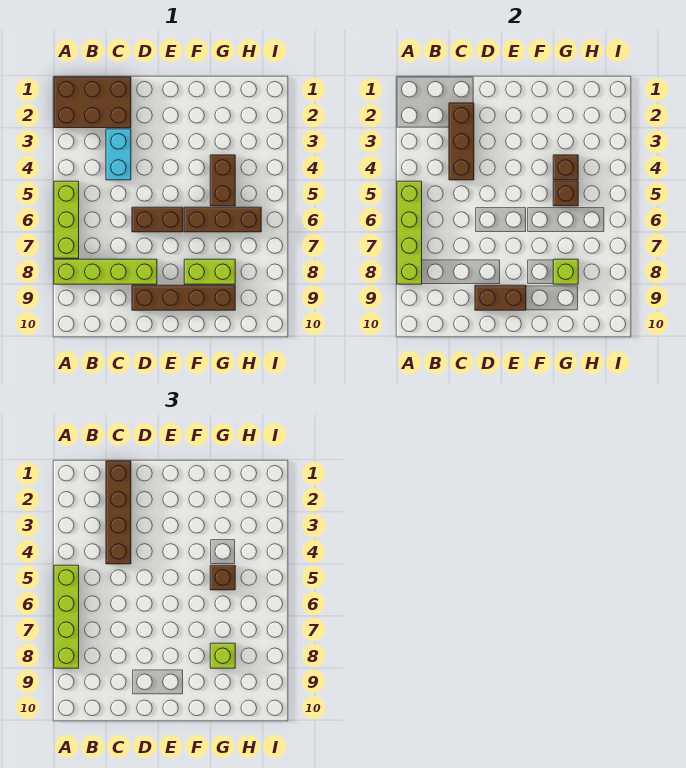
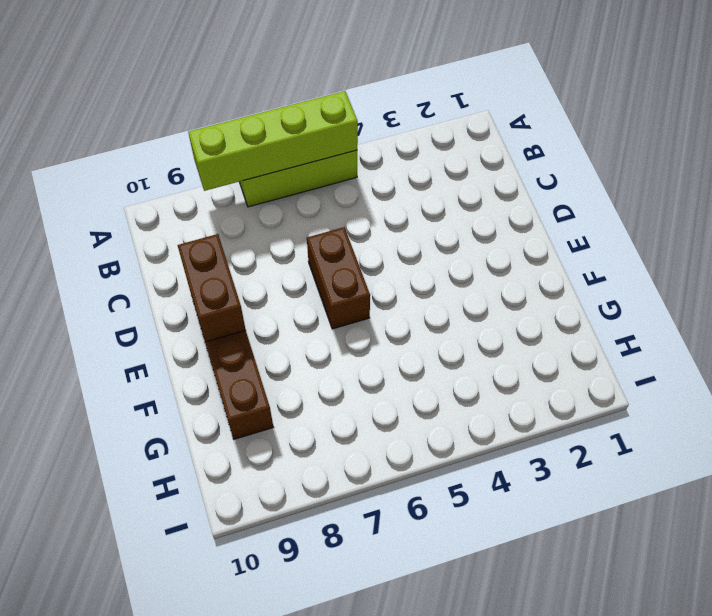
none -> brown brick A1:C2 level 1
none -> lime brick A8:D8 level 1
none -> cyan brick C3:C4 level 1

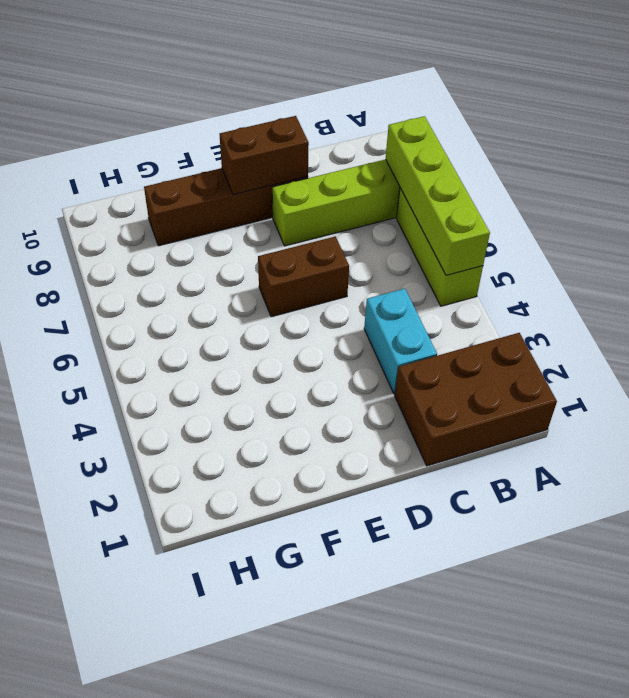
none -> brown brick F6:H6 level 1
none -> lime brick F8:G8 level 1
none -> brown brick G4:G5 level 1

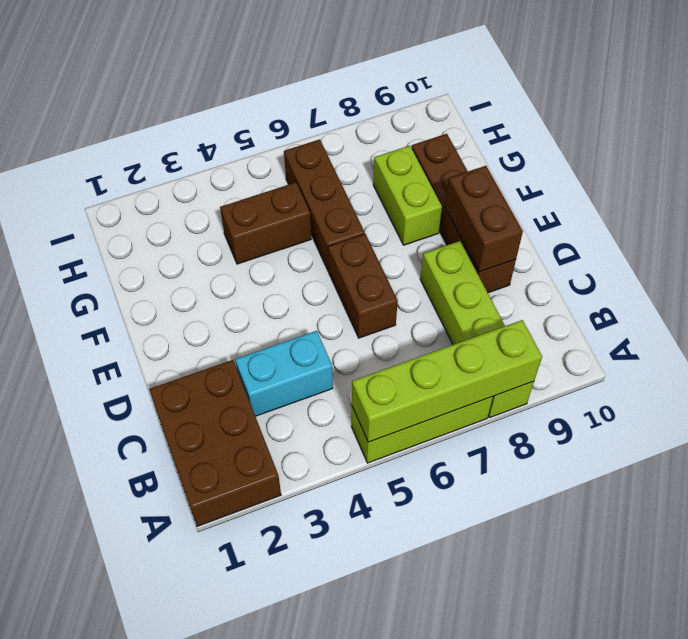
none -> brown brick C2:C4 level 2
none -> brown brick G4 level 2
none -> brown brick G5 level 2

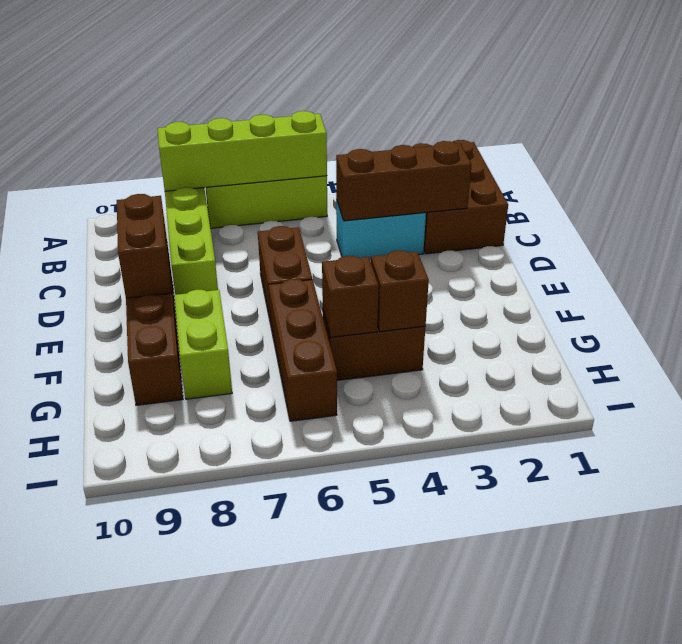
none -> lime brick G8 level 2
none -> lime brick A5:A8 level 3
none -> brown brick C1:C4 level 3

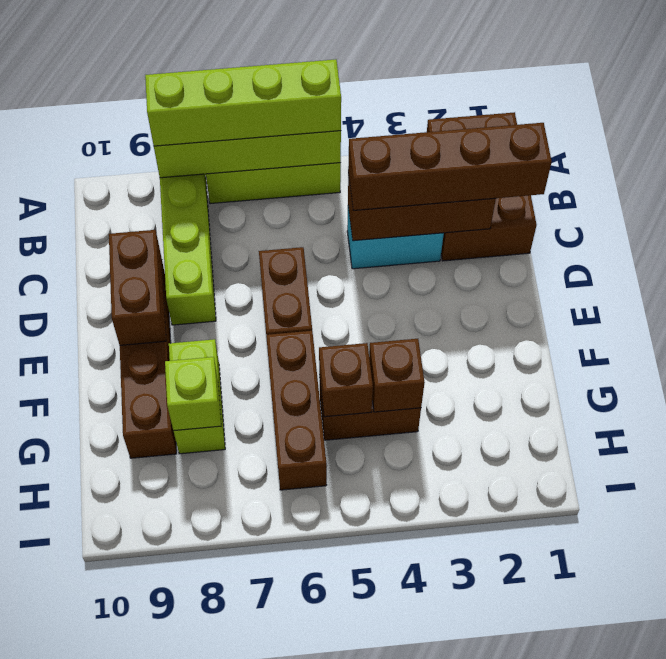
none -> brown brick G5 level 3
none -> lime brick G8 level 3

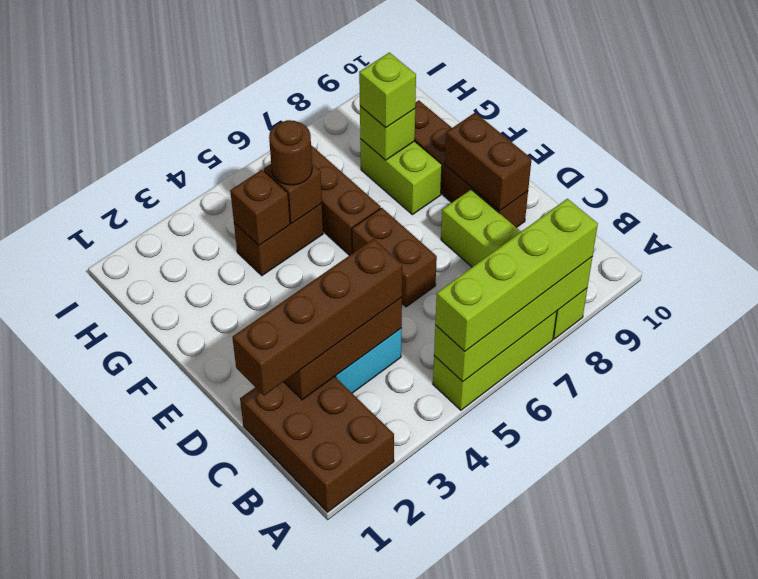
brown round brick G5 level 3 -> brown brick G5 level 3

